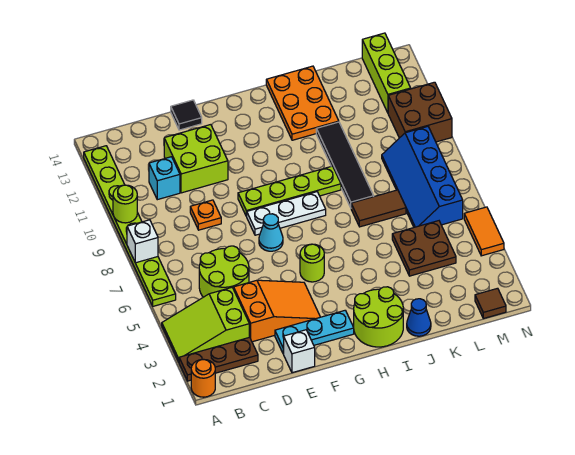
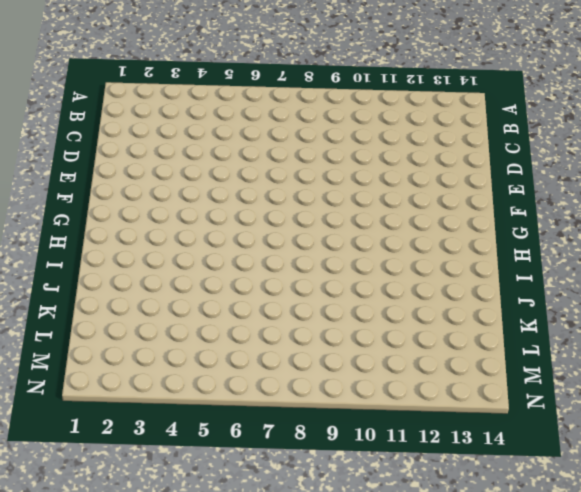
none -> orange round brick A1 level 1
none -> brown plate A2:C2 level 1
none -> lime slope A3:C4 level 1 top C

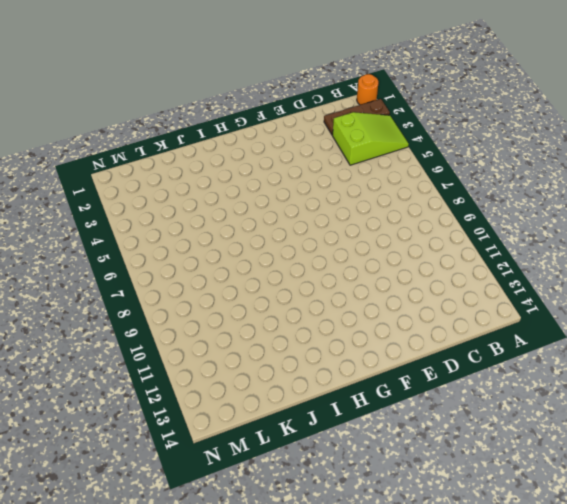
none -> lime plate A6:A13 level 1
none -> lime round brick C5:D6 level 1
none -> cyan brick C11 level 1

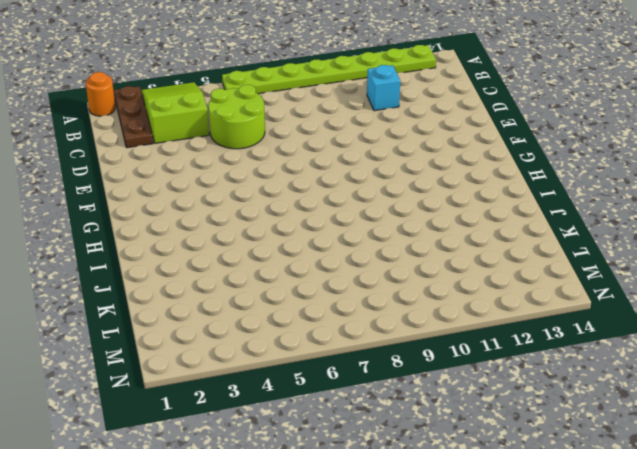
none -> orange slope D3:F4 level 1 top D
none -> orange plate D9 level 1
none -> lime brick D11:E12 level 1

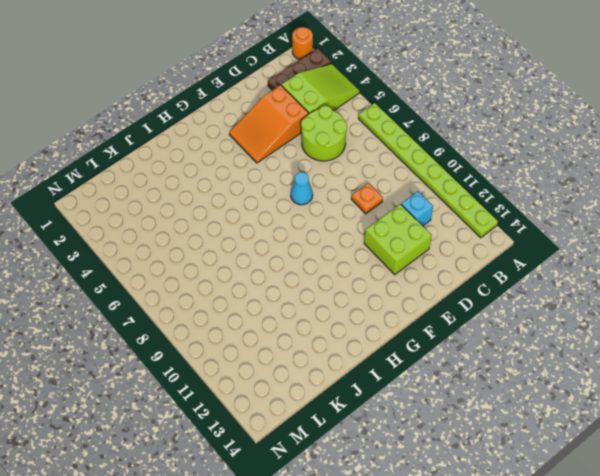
none -> white brick E1 level 1
none -> cyan plate E2:G2 level 1
none -> black tile E14 level 1

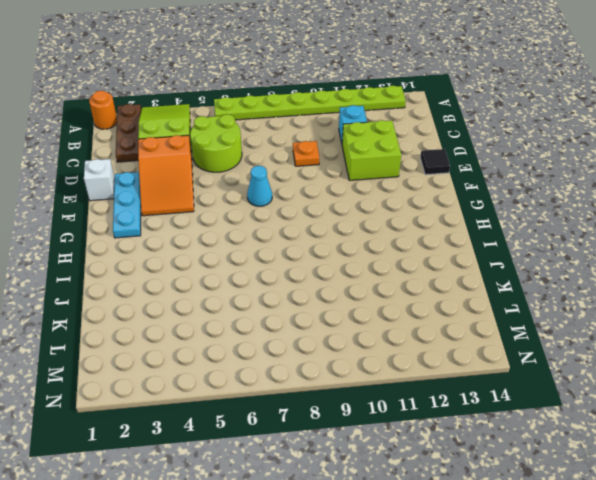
none -> white plate F8:H8 level 1
none -> lime plate F9:I9 level 1
none -> lime round brick G5 level 1

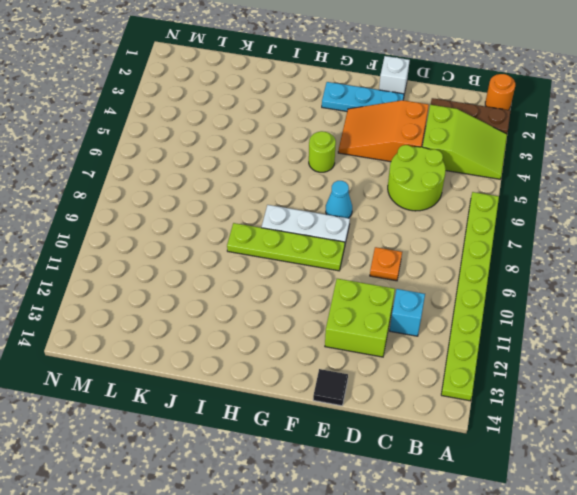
none -> lime round brick H1:I2 level 1
none -> orange plate I12:J14 level 1
none -> blue cone J1 level 1

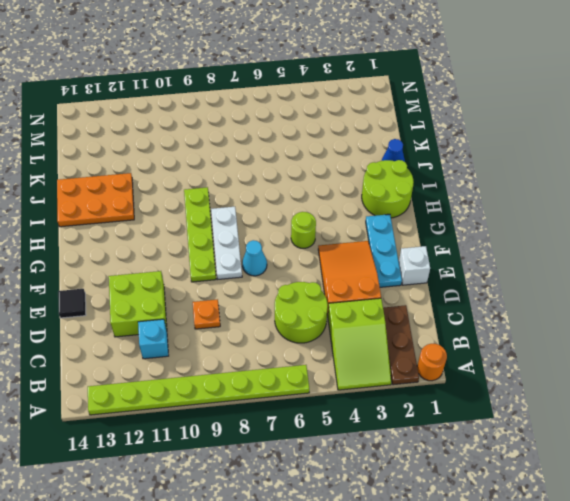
none -> brown tile J7:K7 level 1
none -> black tile J8:J11 level 1
none -> brown plate K4:L5 level 1

